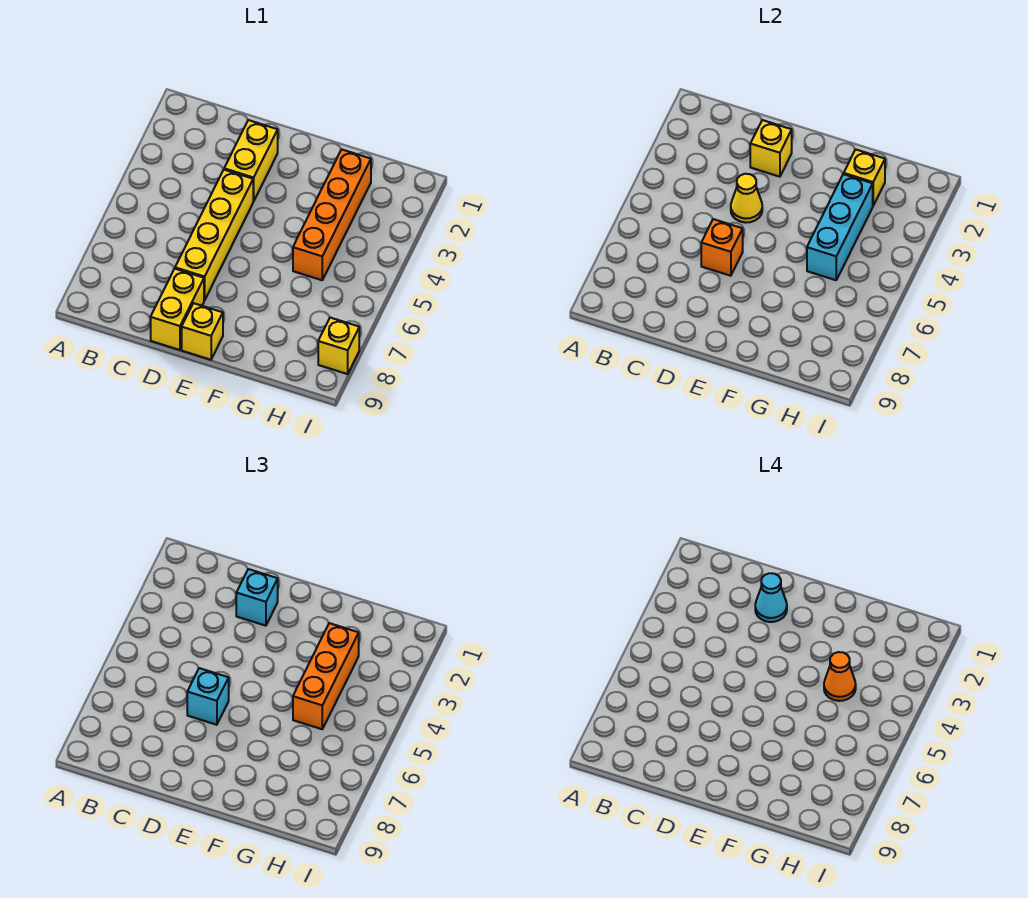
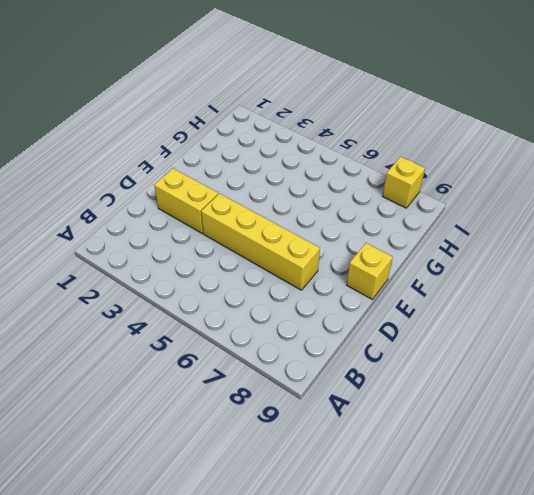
none -> yellow brick D8:D9 level 1
none -> orange brick G2:G5 level 1
none -> yellow brick D2 level 2

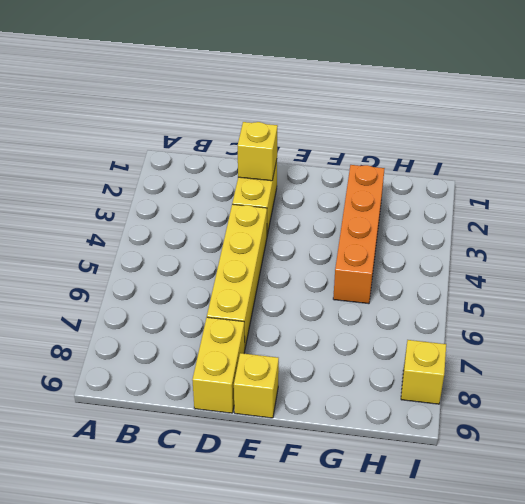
none -> yellow cone D4 level 2
none -> orange brick D6 level 2
none -> yellow brick G2 level 2

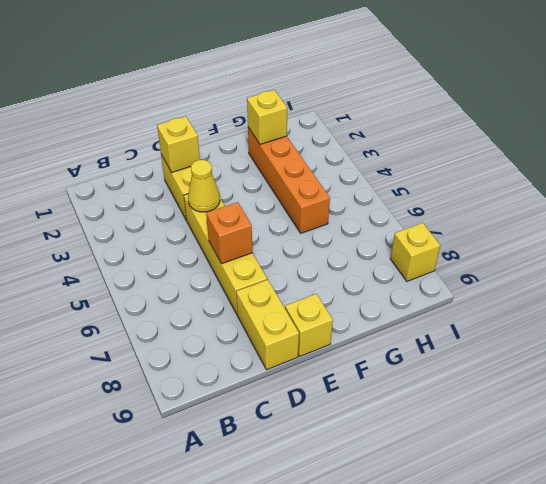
none -> cyan brick G3:G5 level 2
none -> cyan brick D2 level 3
none -> cyan brick D6 level 3

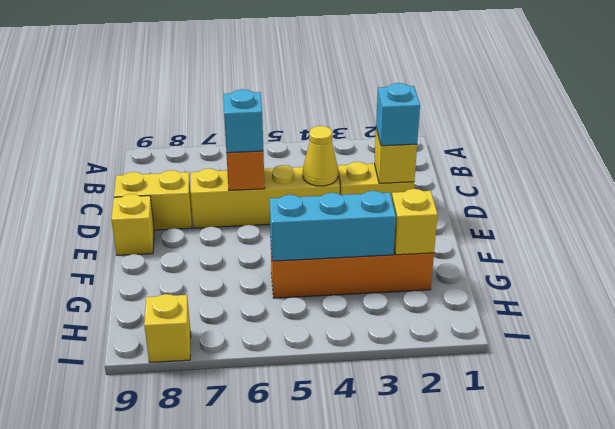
none -> orange brick G3:G5 level 3
none -> cyan cone D2 level 4
none -> orange cone G4 level 4

